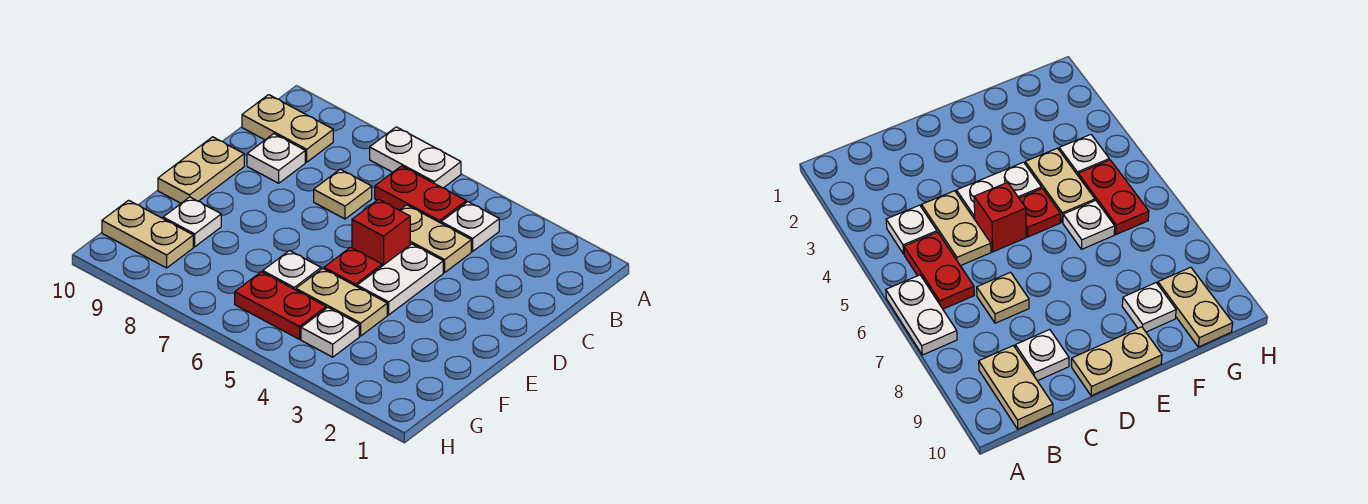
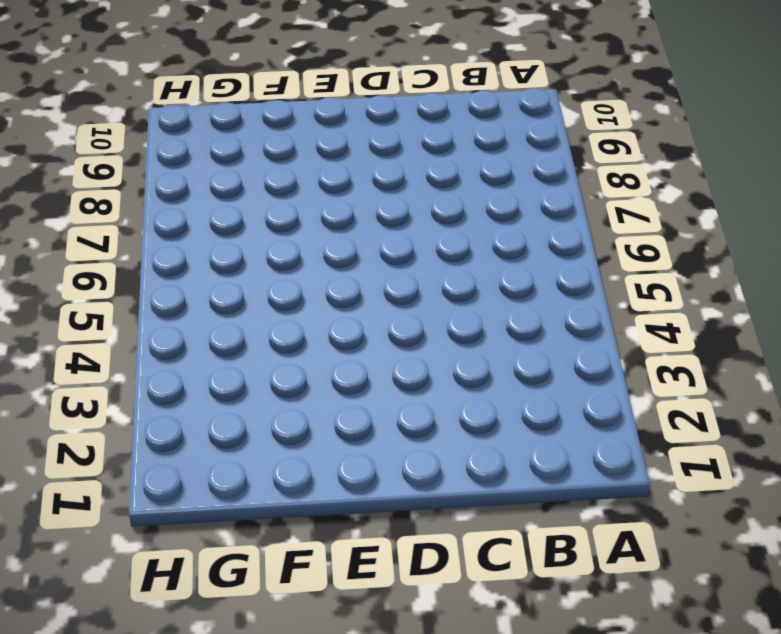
none -> white plate A6:A7 level 1
none -> white plate B4 level 1
none -> red plate B5:B6 level 1

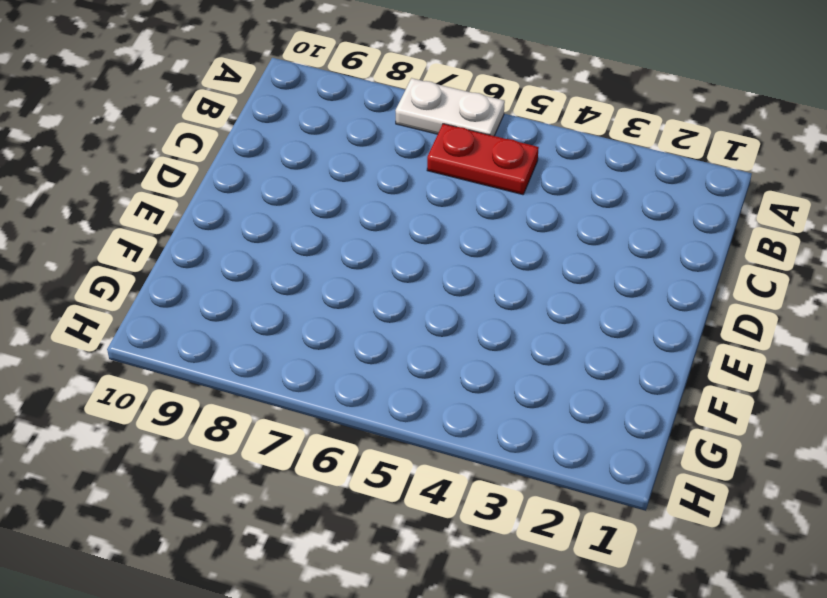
none -> white plate B4 level 1
none -> tan plate B9:B10 level 1
none -> tan plate C4:C5 level 1

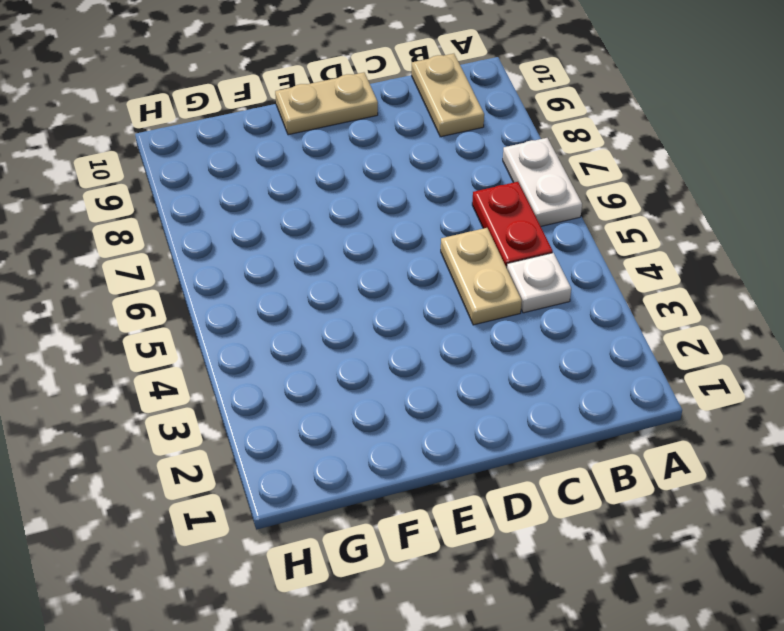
none -> tan plate C7 level 1
none -> white plate C9 level 1
none -> white plate D4:E4 level 1

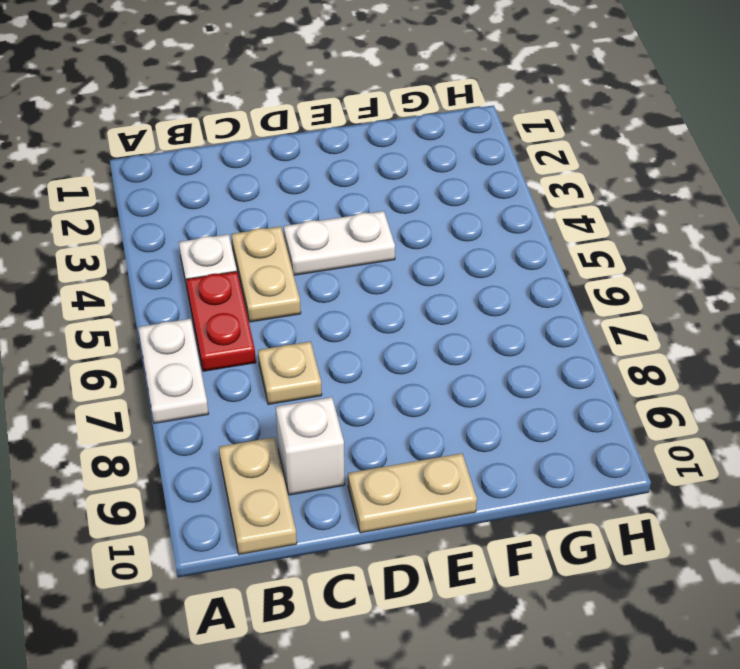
white brick C9 level 1 -> white plate C9 level 1
none -> red brick D5 level 1
none -> red plate E5 level 1
none -> tan plate F4:F5 level 1

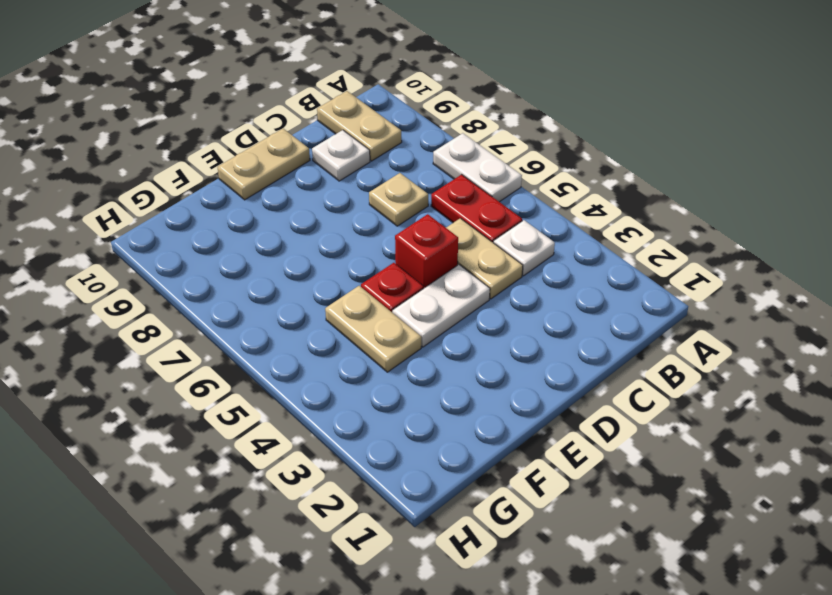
none -> white plate F6 level 1
none -> white plate F9 level 1
none -> white plate G4 level 1

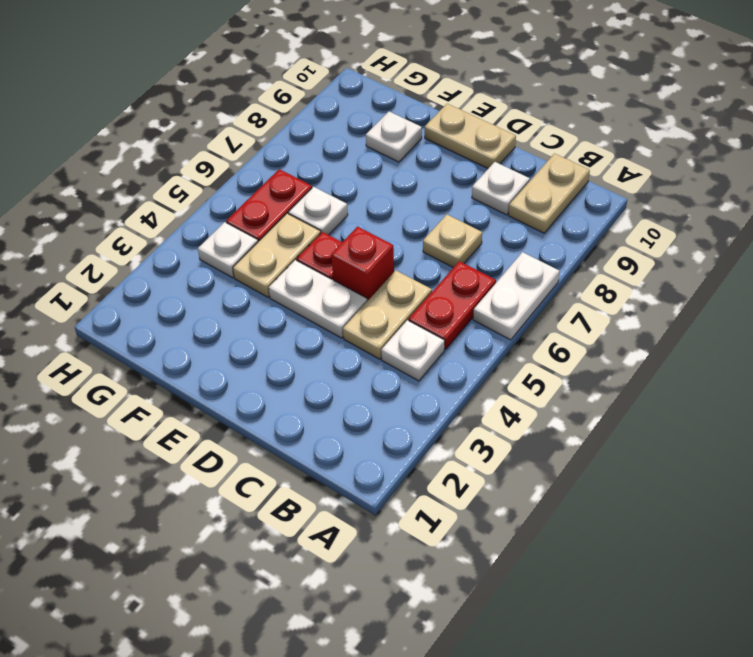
none -> tan plate G9:G10 level 1

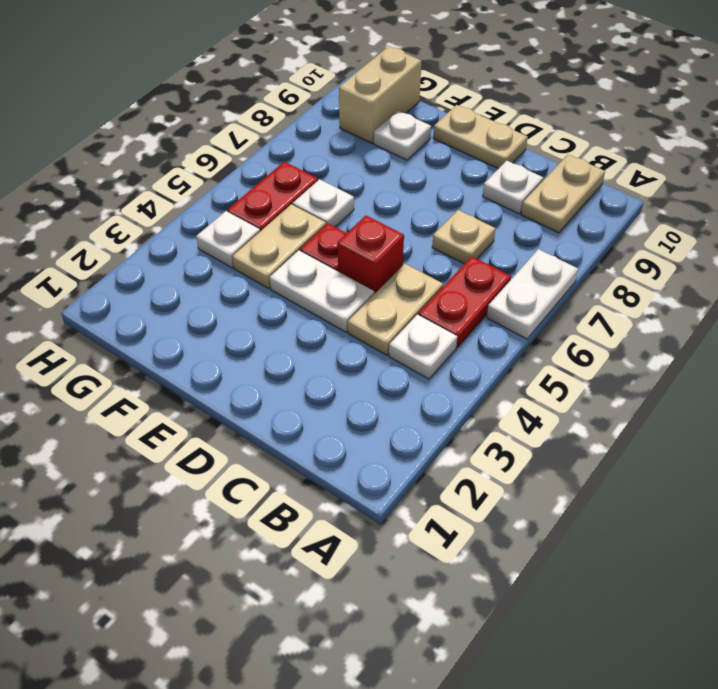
tan brick G9:G10 level 1 -> tan plate G9:G10 level 1

